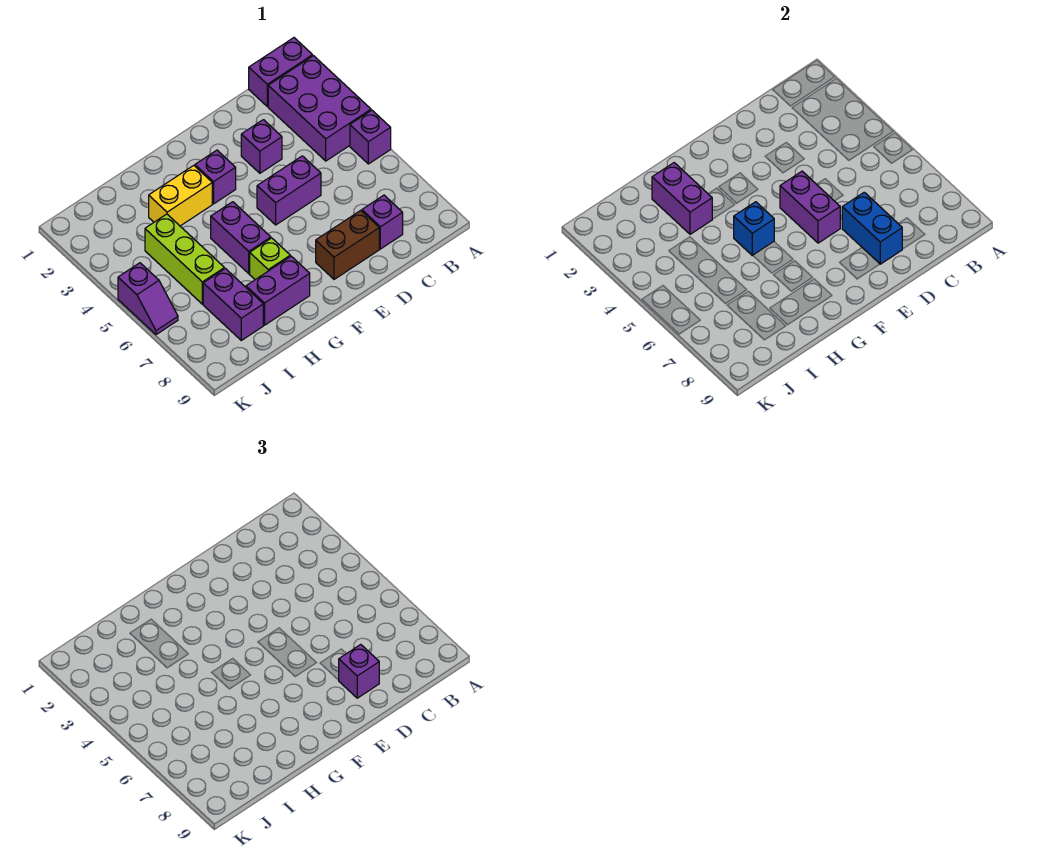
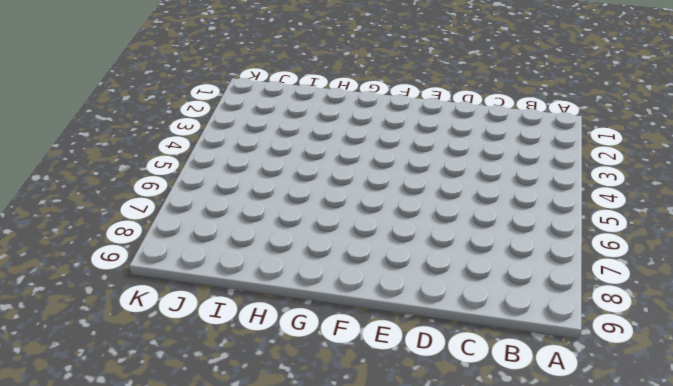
none -> purple brick A1:B1 level 1
none -> purple brick A2:B4 level 1
none -> purple brick A5 level 1

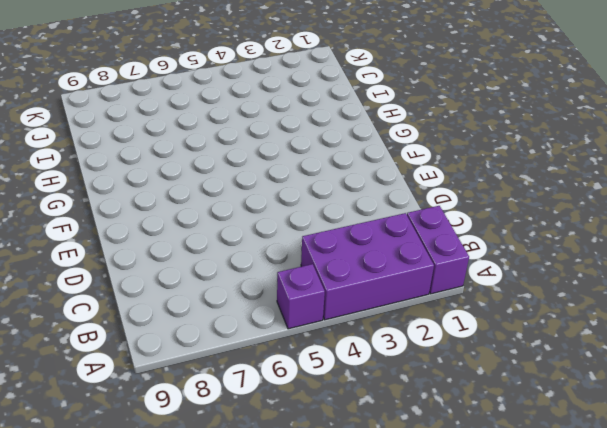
none -> purple brick C8 level 1
none -> purple brick D3 level 1
none -> purple brick D5:E5 level 1

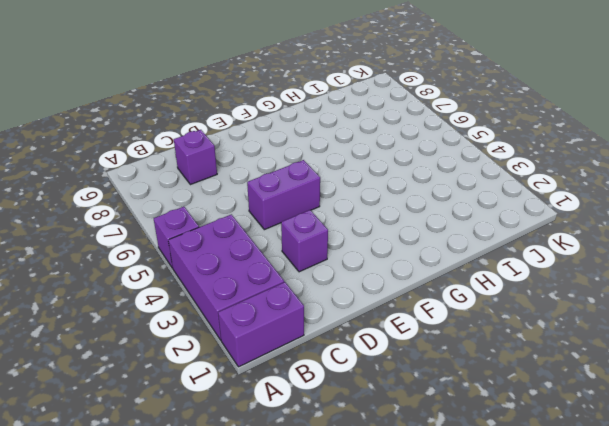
none -> brown brick D8:E8 level 1
none -> purple brick F3 level 1
none -> yellow brick G3:H3 level 1

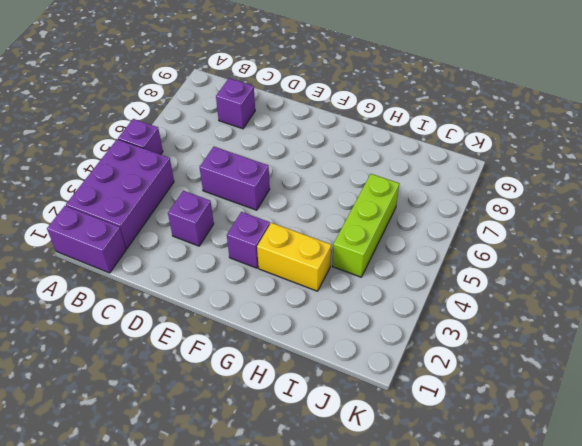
none -> brown brick D8:E8 level 1
none -> purple brick G5:G6 level 1
none -> lime brick G7 level 1

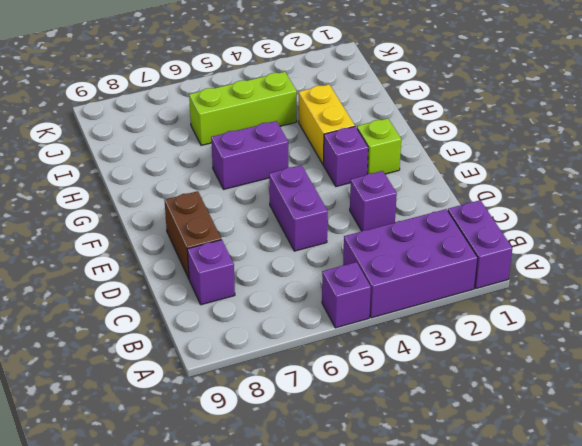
lime brick F2 level 1 -> lime brick G7 level 1
none -> purple brick G8:H8 level 1
none -> purple brick I7:I8 level 1
none -> purple slope K5:K6 level 1 top 5

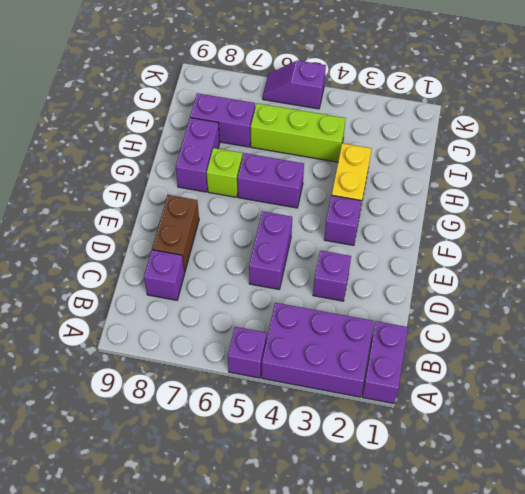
none -> blue brick D7:D8 level 2
none -> purple brick E5:E6 level 2
none -> blue brick G5 level 2

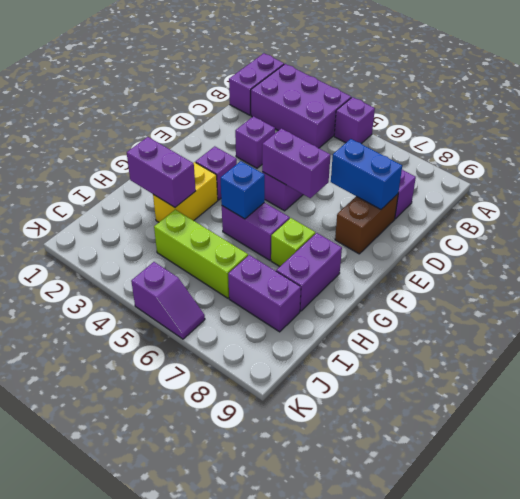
none -> purple brick D8 level 3

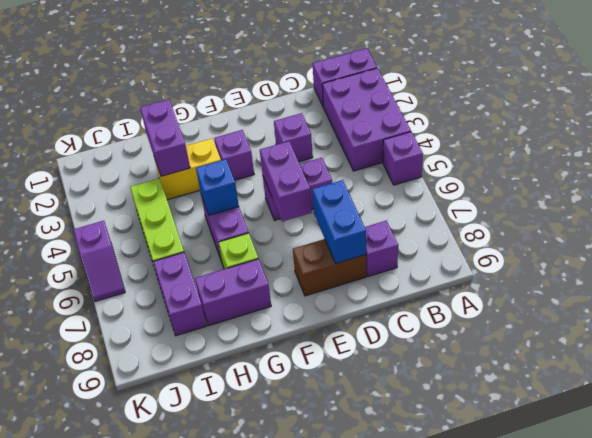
none -> purple brick D8 level 3

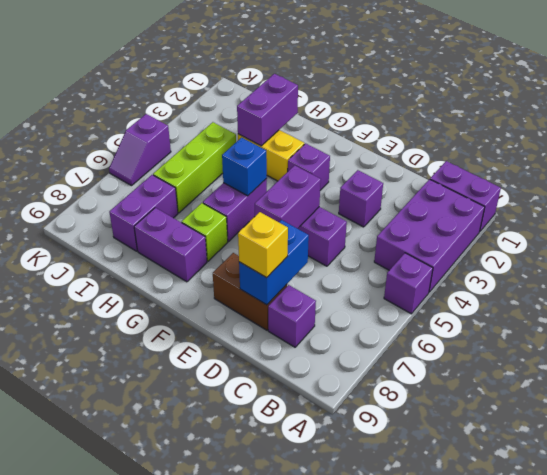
yellow brick D8 level 3 -> purple brick D8 level 3

